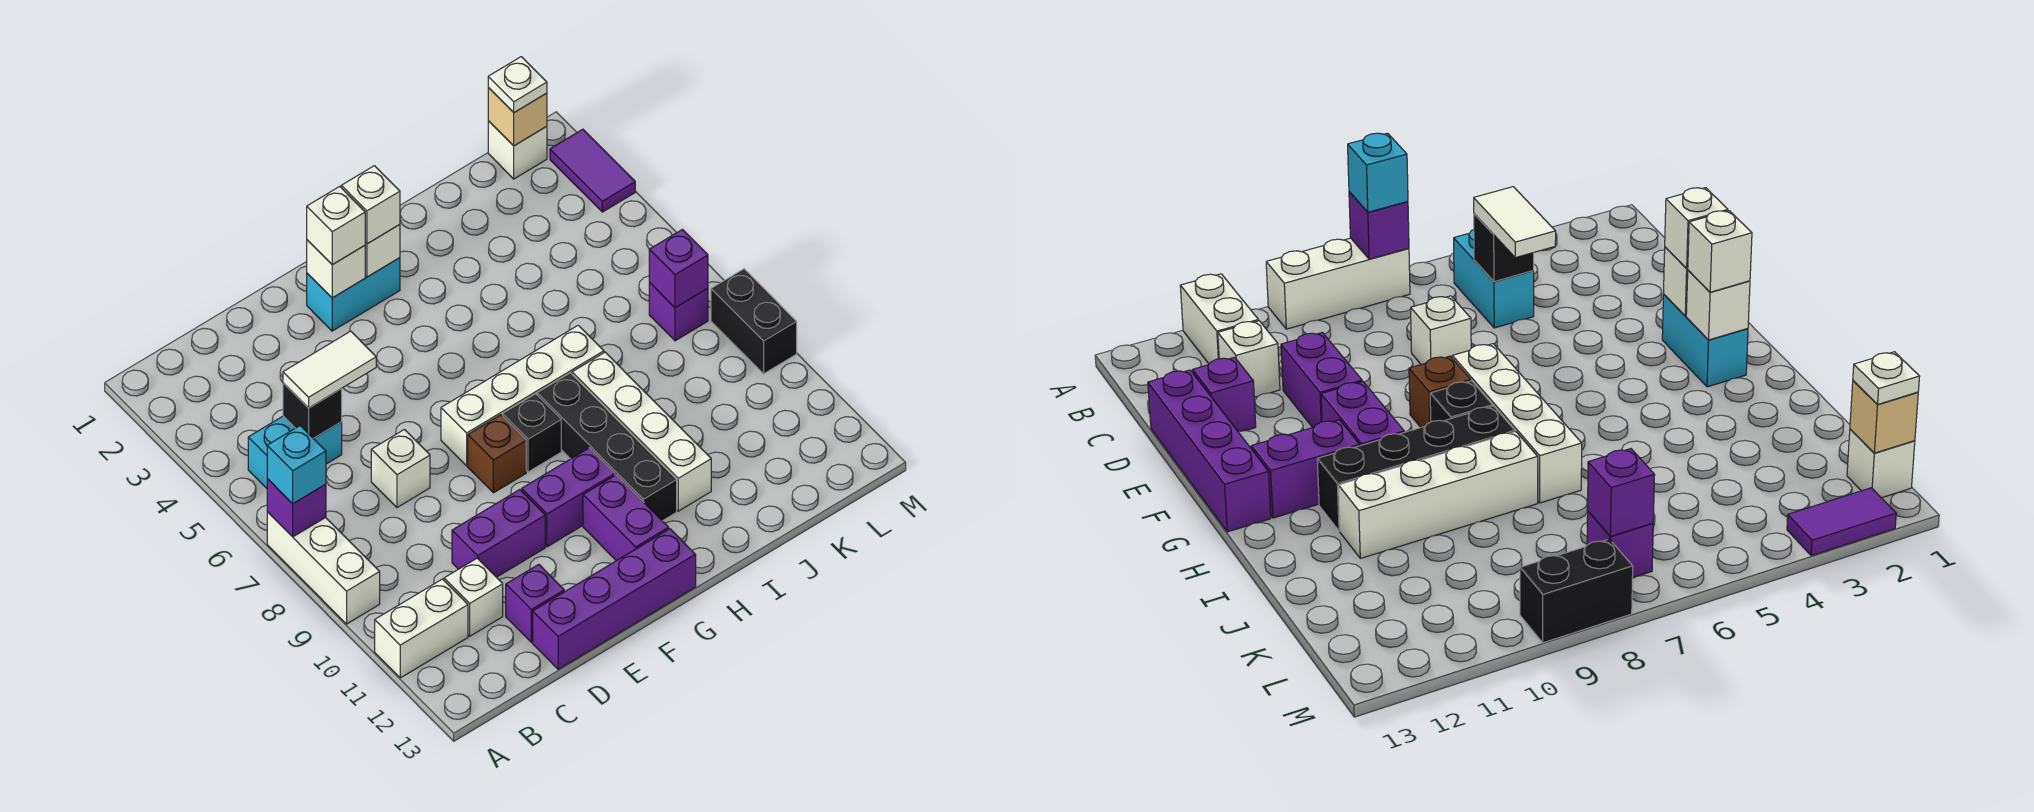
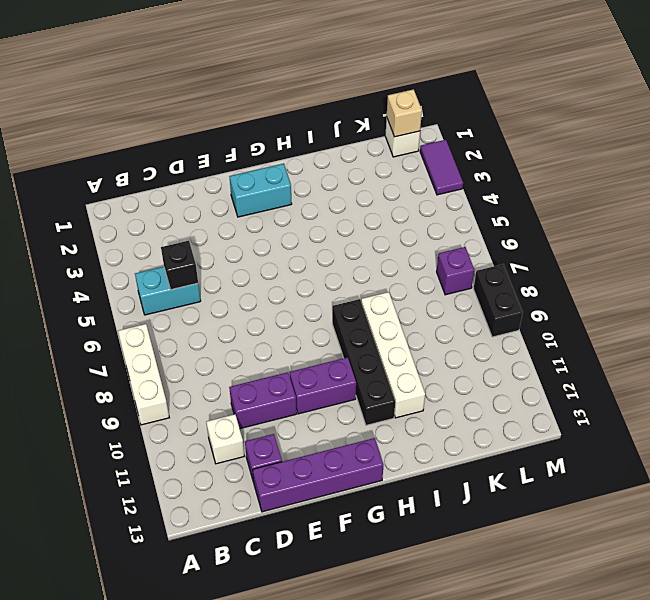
none -> white brick A11:B11 level 1
none -> white brick D7 level 1
none -> white brick F7:I7 level 1
none -> brown brick F8 level 1

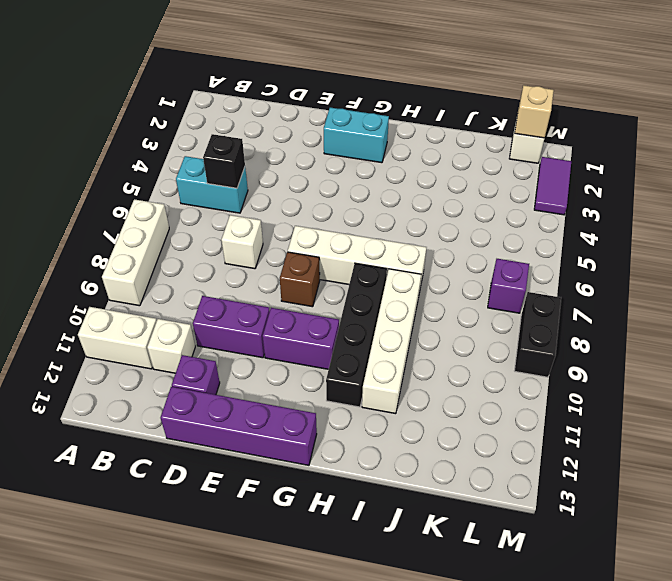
none -> black brick G8 level 1
none -> purple brick G11:G12 level 1
none -> purple brick A7 level 2
none -> white brick F2 level 2

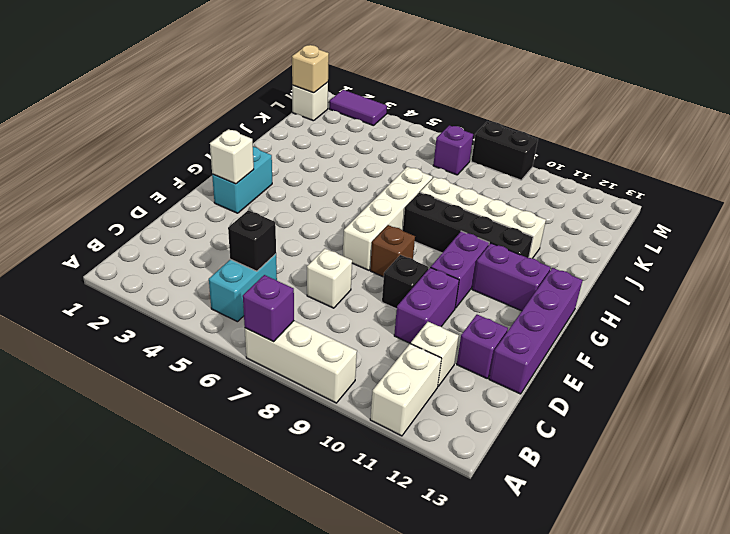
black brick E9 level 1 -> black brick G8 level 1
none -> white brick G2 level 2
none -> purple brick L7 level 2
none -> cyan brick A7 level 3
none -> white tile C5:D5 level 3

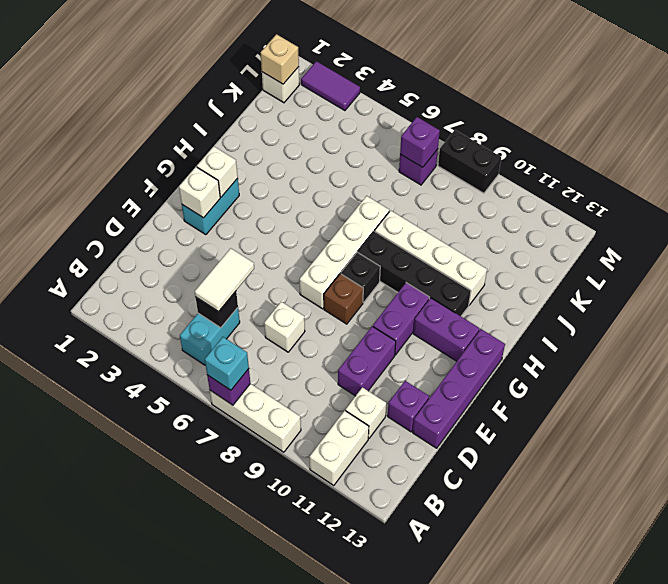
none -> white brick F2 level 3
none -> white brick G2 level 3
none -> white plate L1 level 3

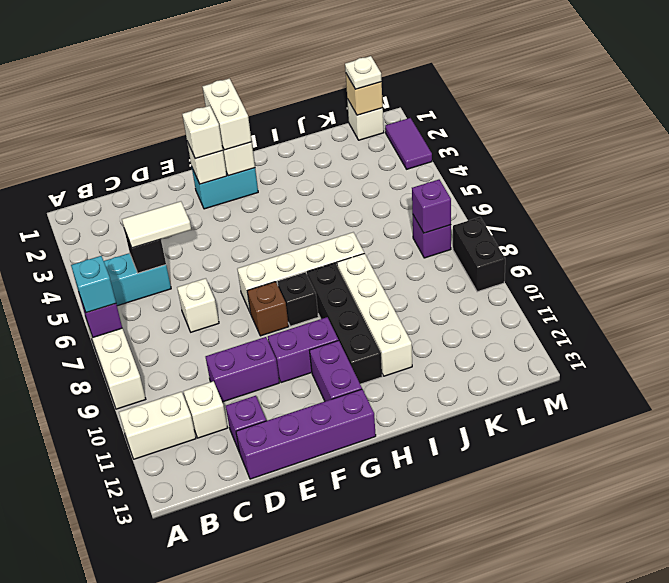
white brick G1:G2 level 3 -> white brick G2 level 3

